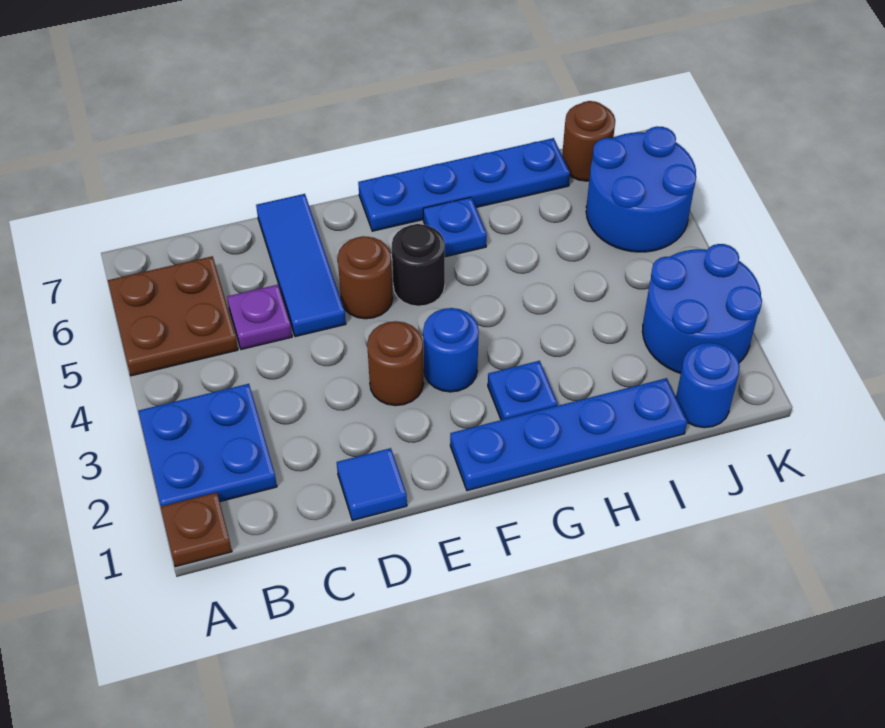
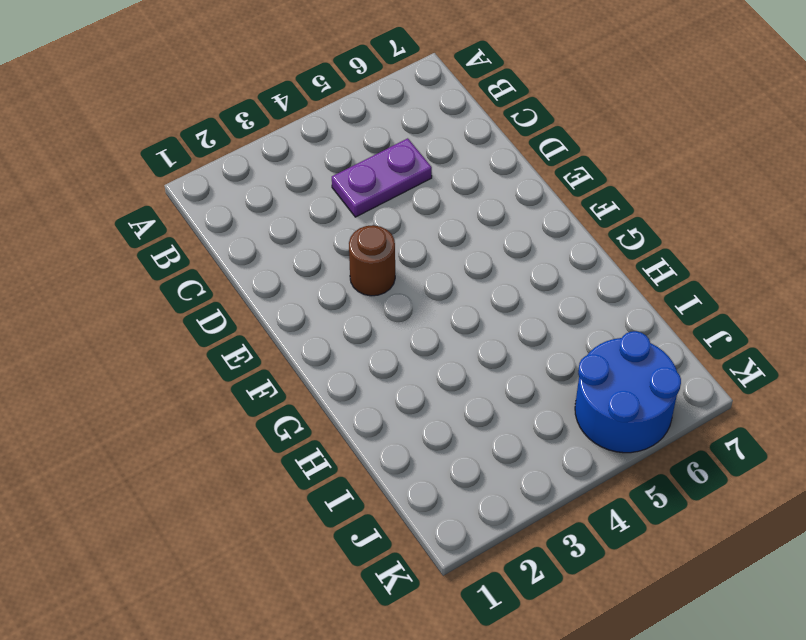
purple plate C4:C5 level 1 -> purple plate C5 level 1
none -> brown plate A1 level 1
none -> blue plate A2:B3 level 1
none -> brown plate A5:B6 level 1

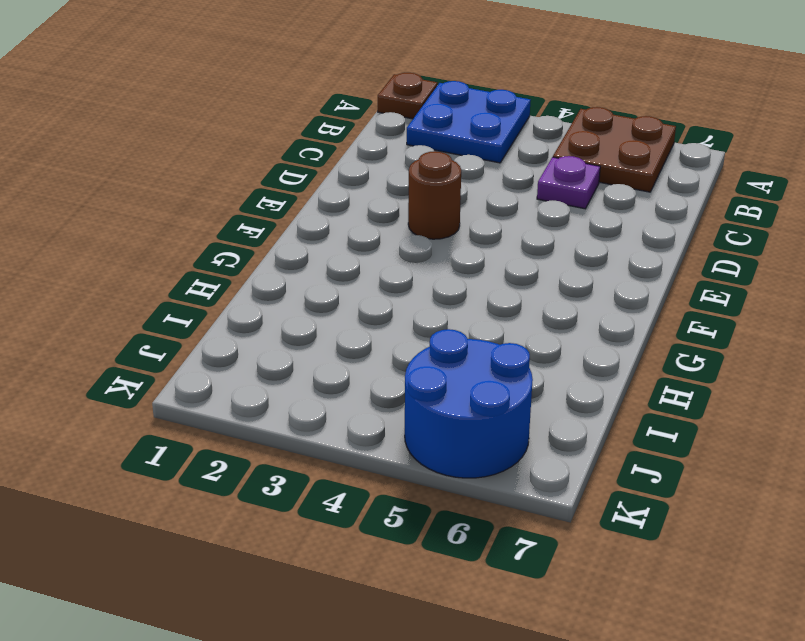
none -> blue tile D1 level 1
none -> blue tile D5:D7 level 1
none -> brown round brick E5 level 1

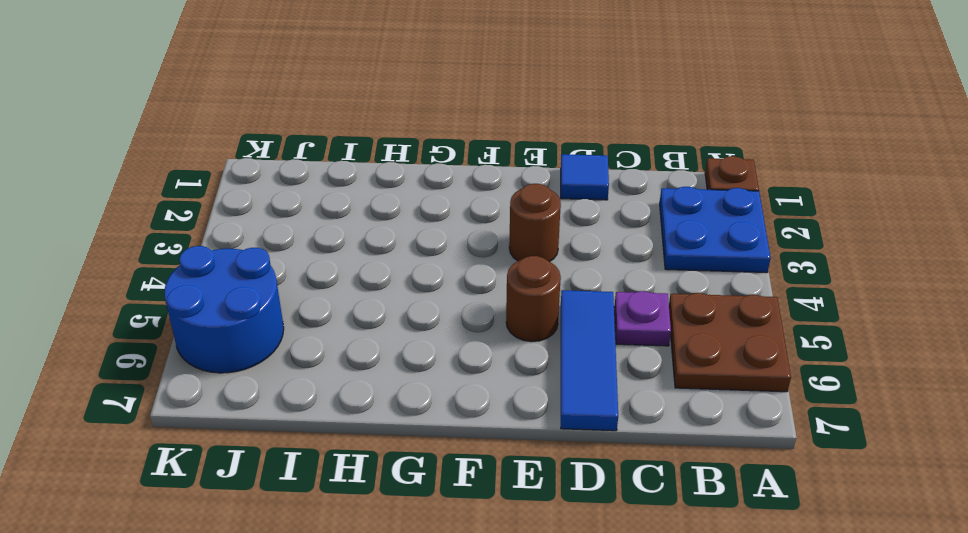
none -> blue plate F1:I1 level 1
none -> blue round brick F3 level 1
none -> black round brick F5 level 1

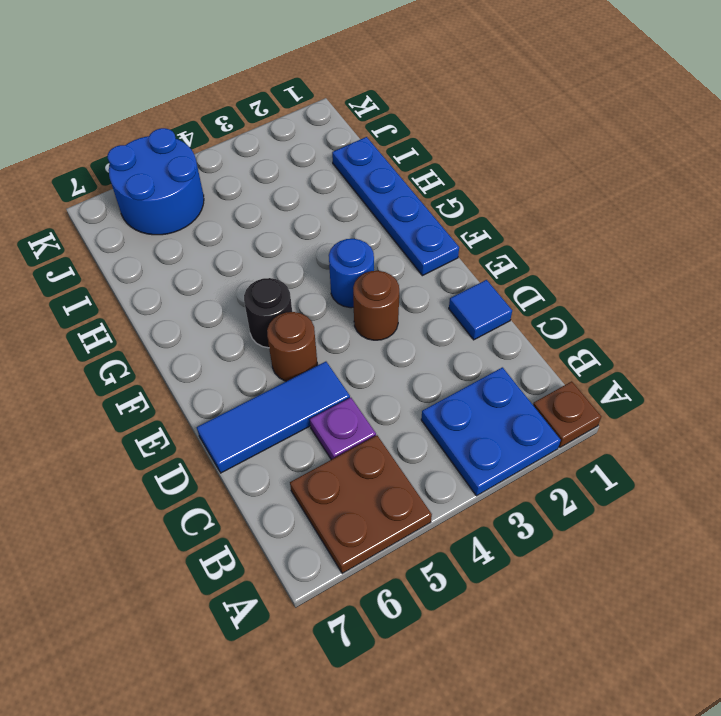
none -> blue plate F7:I7 level 1
none -> blue plate G2 level 1
none -> blue plate G6 level 1

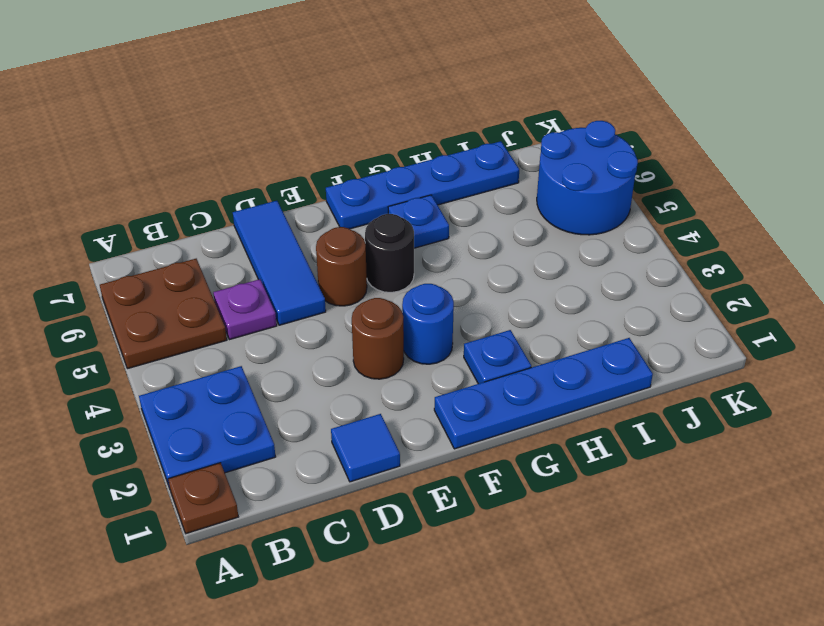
none -> blue round brick J1 level 1
none -> blue round brick J2:K3 level 1
none -> brown round brick J7 level 1

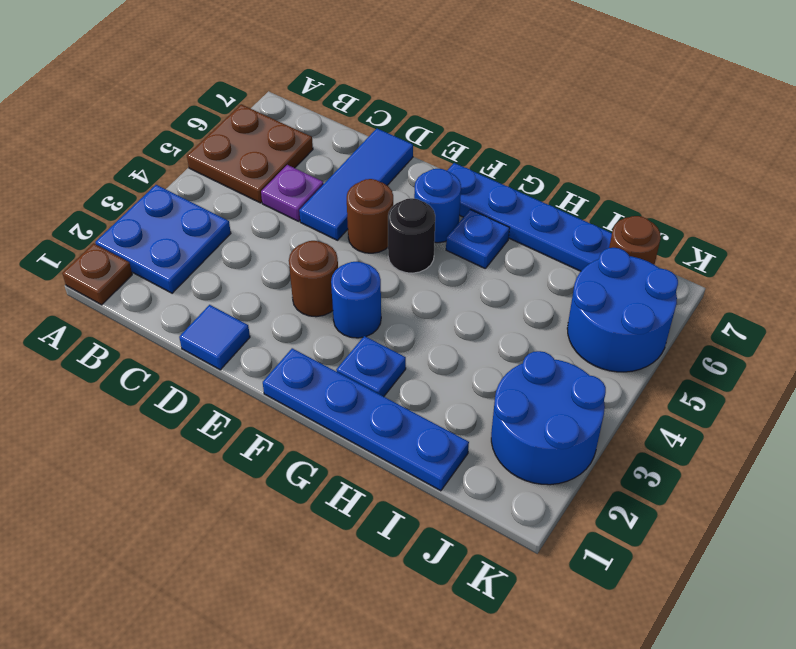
blue round brick F6 level 1 -> blue round brick J1 level 1

